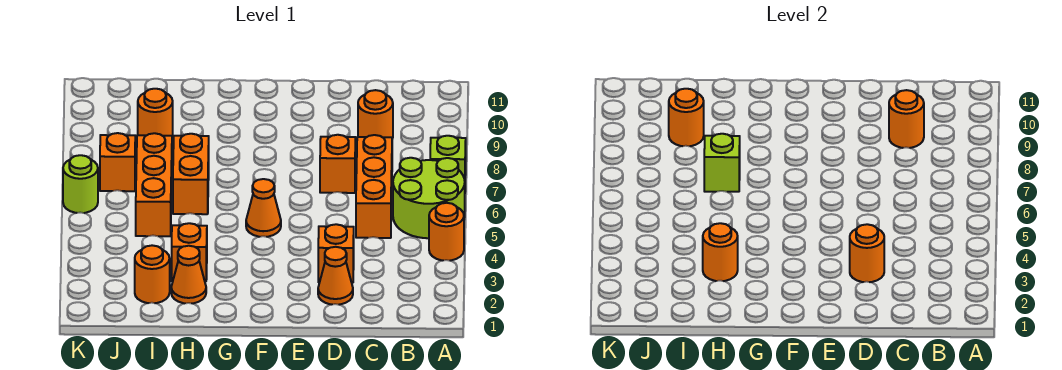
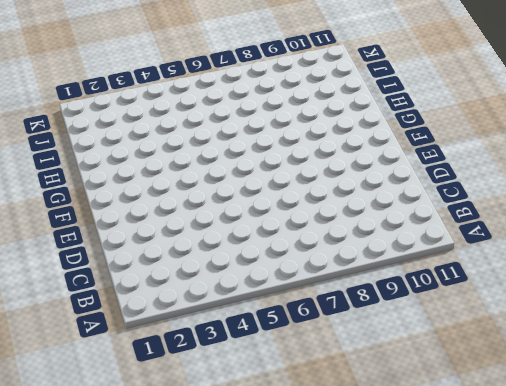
none -> orange round brick A4 level 1
none -> lime round brick A5:B6 level 1
none -> lime brick A7 level 1

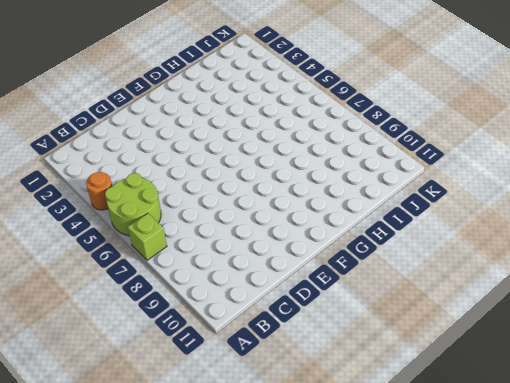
none -> orange brick C5:C7 level 1
none -> orange round brick C9 level 1
none -> orange cone D2 level 1

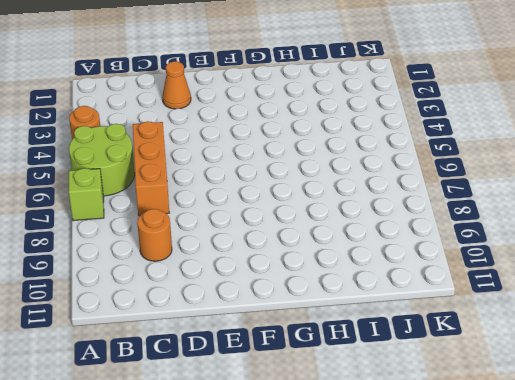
none -> orange brick D3 level 1
none -> orange brick D7 level 1
none -> orange cone F5 level 1

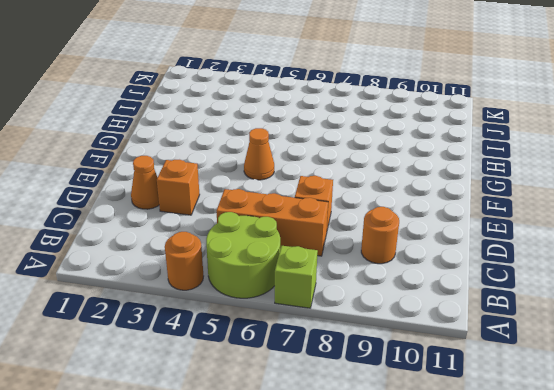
none -> orange cone H2 level 1
none -> orange brick H3 level 1
none -> orange brick H6:H7 level 1

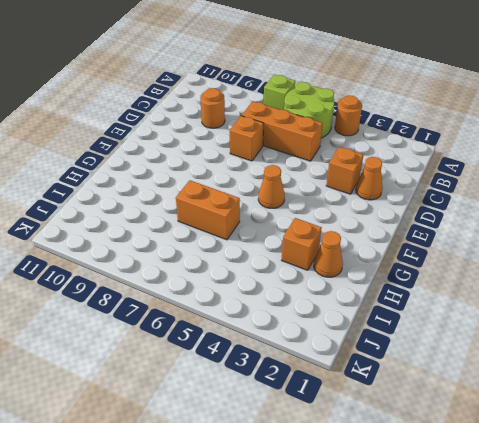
none -> orange round brick I2 level 1
none -> orange brick I5:I7 level 1
none -> orange round brick I9 level 1

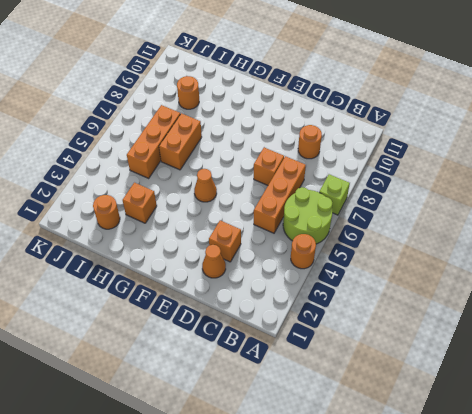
none -> orange cone H2 level 1
none -> orange brick J7 level 1
none -> lime round brick K6 level 1

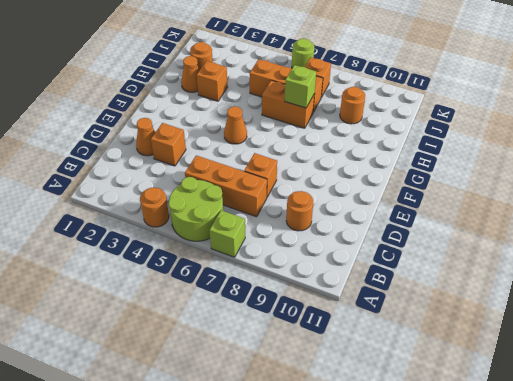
none -> orange round brick C9 level 2
none -> orange round brick D3 level 2
none -> orange round brick H3 level 2

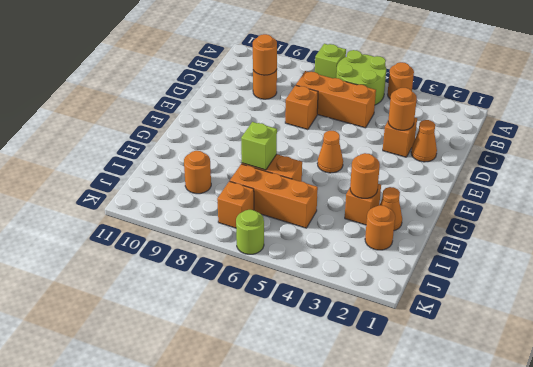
none -> orange round brick I9 level 2

